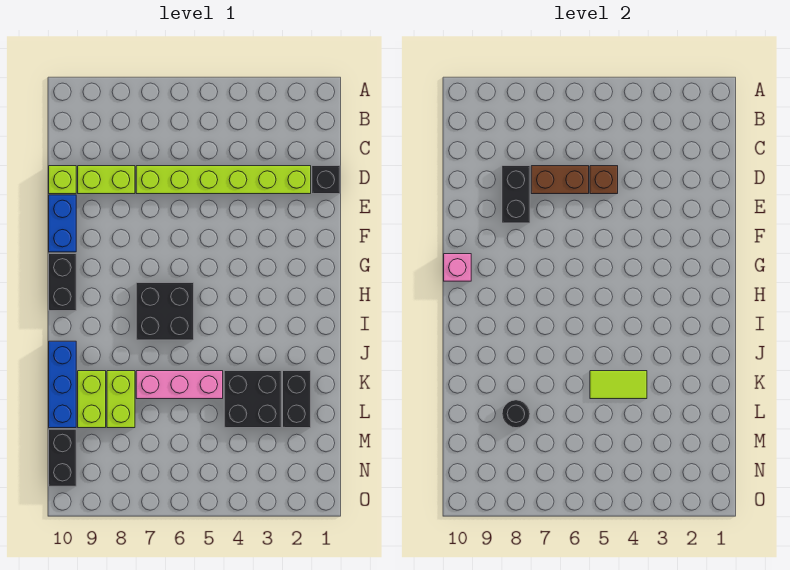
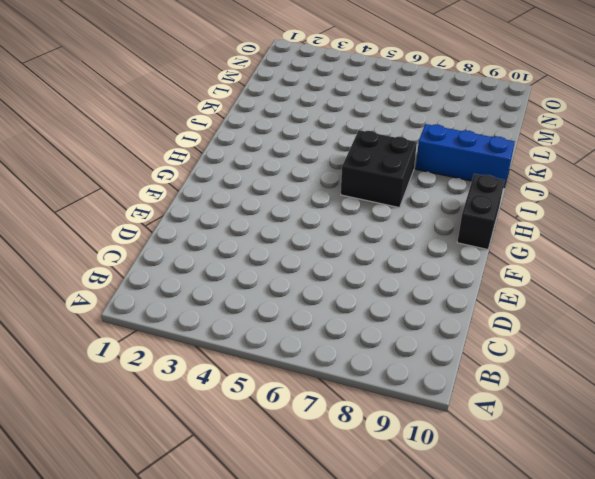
blue brick J8:J10 level 1 -> blue brick J10:L10 level 1
none -> black brick D1 level 1
none -> lime brick D2:D7 level 1
none -> lime brick D8:D9 level 1

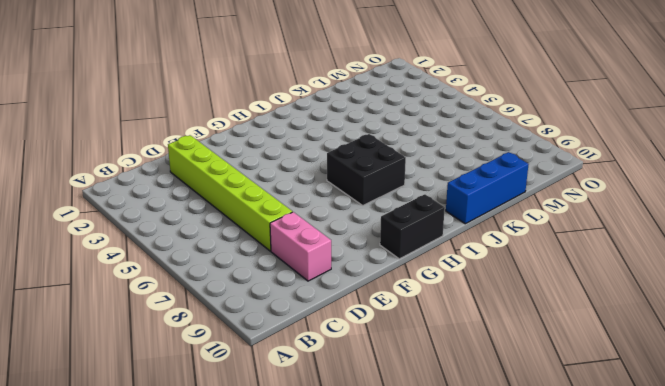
pink brick D8:D9 level 1 -> lime brick D8:D9 level 1
none -> black brick D1 level 1
none -> lime brick D10 level 1
none -> blue brick E10:F10 level 1

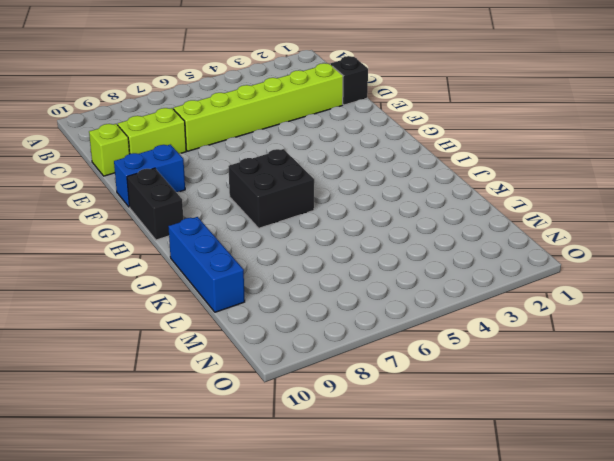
blue brick F9:F10 level 1 -> blue brick E10:F10 level 1
none -> black brick K2:L2 level 1
none -> black brick K3:L4 level 1
none -> pink brick K5:K7 level 1

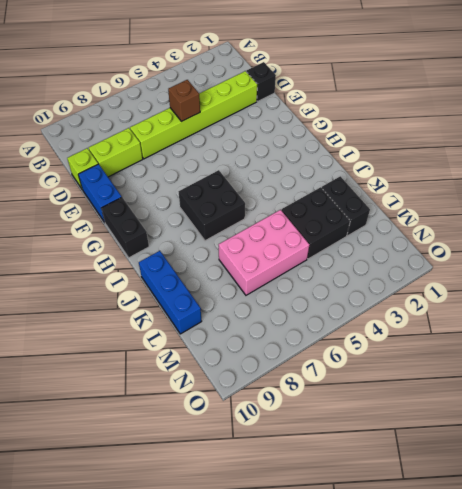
pink brick K5:L7 level 1 -> pink brick K5:K7 level 1
none -> lime brick K8:L8 level 1
none -> lime brick K9:L9 level 1
none -> black brick M10:N10 level 1

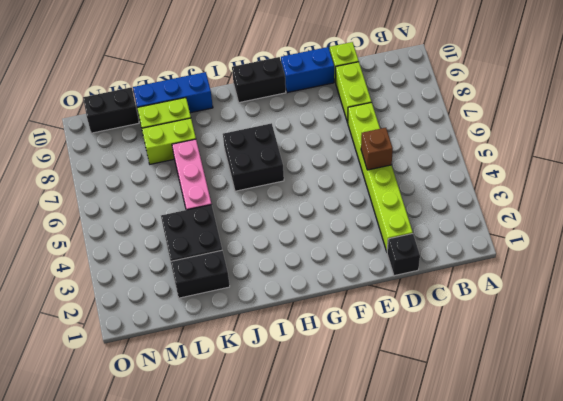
none -> brown brick D6:D7 level 2
none -> black brick D8:E8 level 2
none -> pink brick G10 level 2

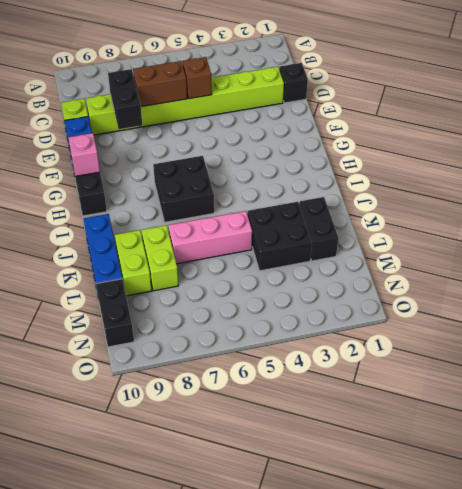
none -> lime tile K4:K5 level 2
none -> black round brick L8 level 2

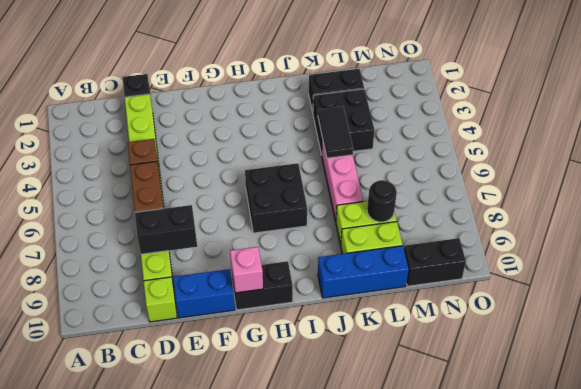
black tile K4:K5 level 2 -> lime tile K4:K5 level 2

